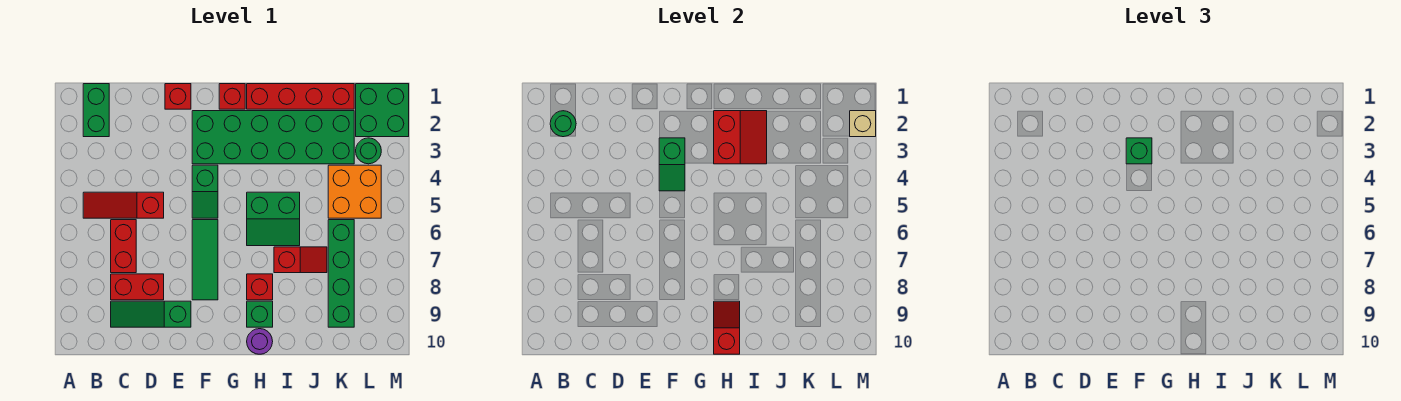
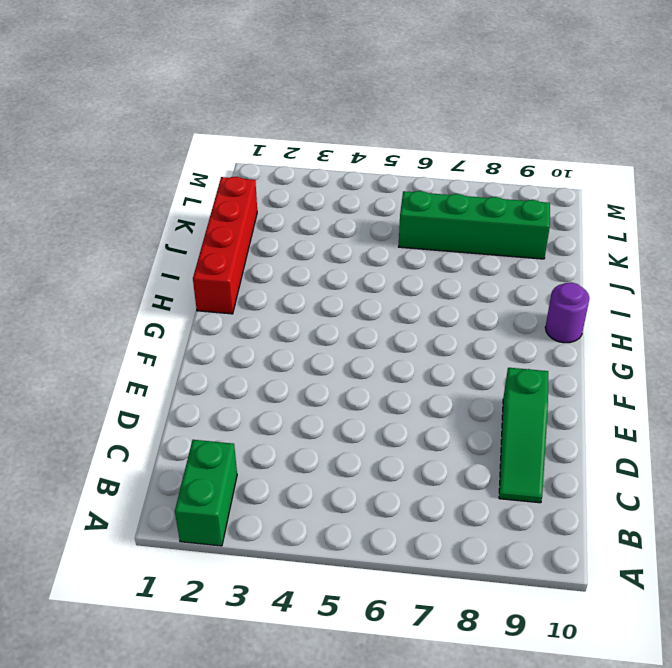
green brick A2:B2 level 1 -> green brick B1:B2 level 1
none -> red slope B5:D5 level 1 top D
none -> red brick C6:C7 level 1
none -> red brick C8:D8 level 1

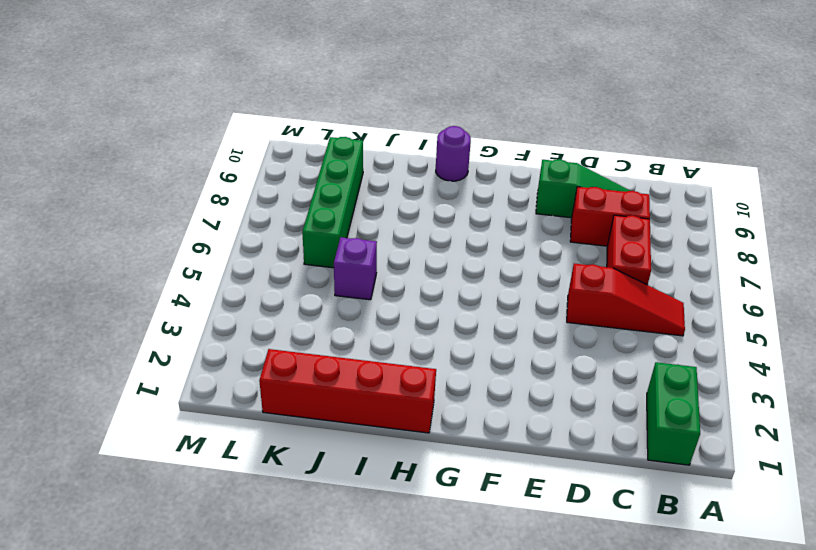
purple brick J5 level 1 -> none
none -> red brick E1 level 1
none -> green brick F2:K3 level 1
none -> green slope F4:F5 level 1 top 4

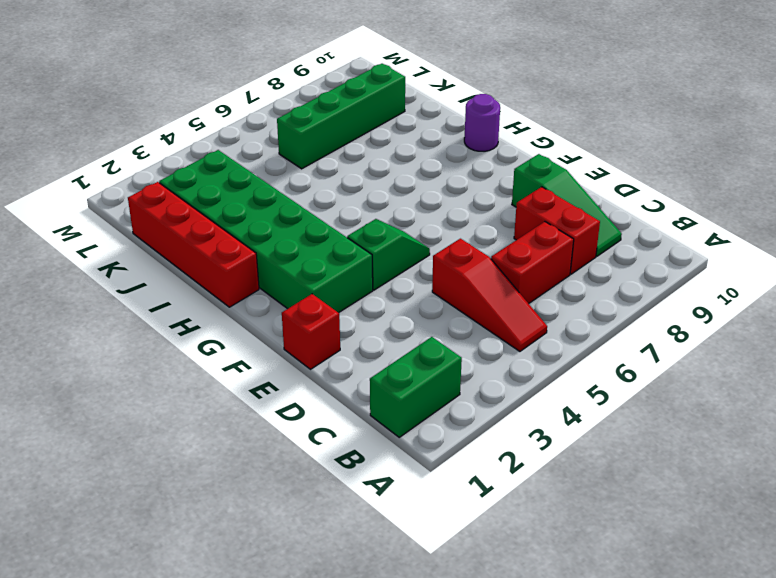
none -> green tile F6:F8 level 1
none -> red brick G1 level 1
none -> green slope H5:I6 level 1 top 5

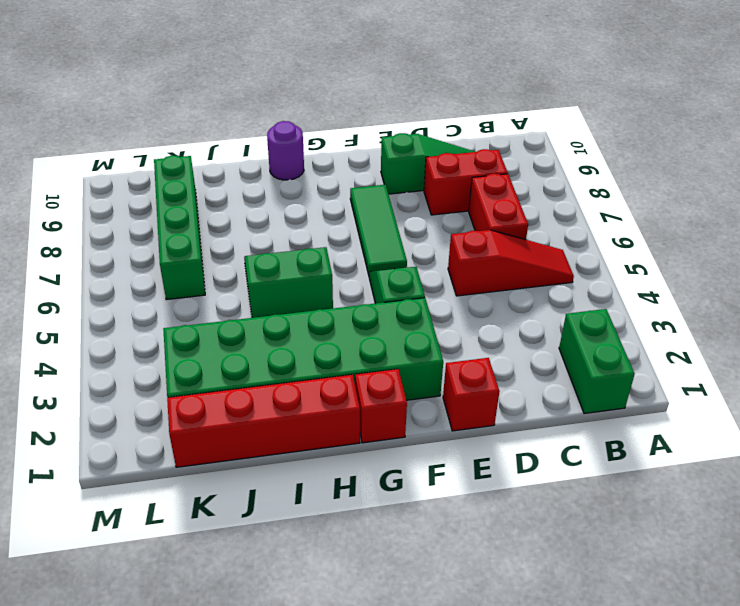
none -> red brick H8 level 1
none -> green brick H9 level 1
none -> red slope I7:J7 level 1 top I

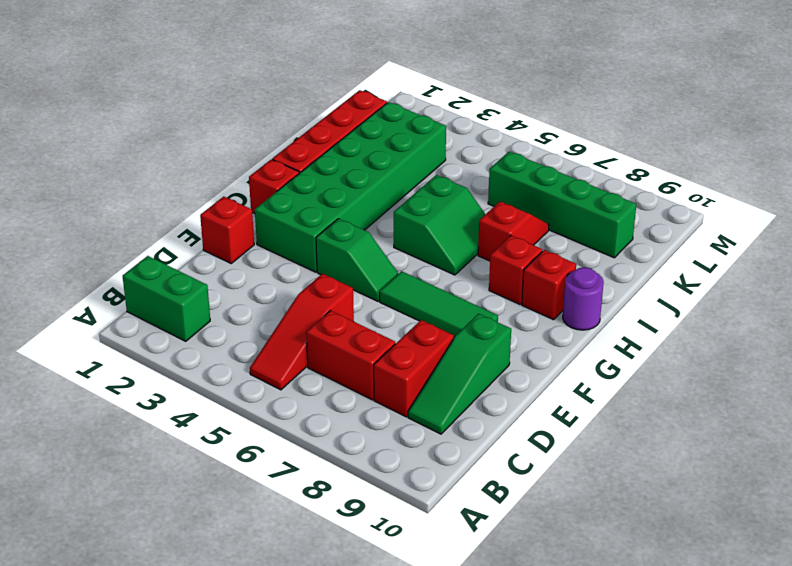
red brick H9 level 1 -> green brick H9 level 1
none -> orange brick K4:L5 level 1
none -> green brick L1:M2 level 1
none -> green round brick L3 level 1

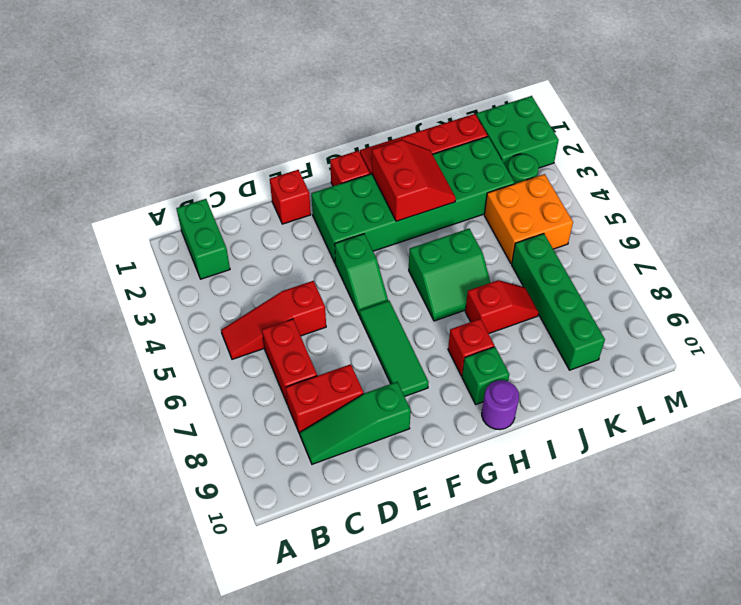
none -> green round brick B2 level 2
none -> green slope F3:F4 level 2 top 3
none -> red slope H9:H10 level 2 top 10

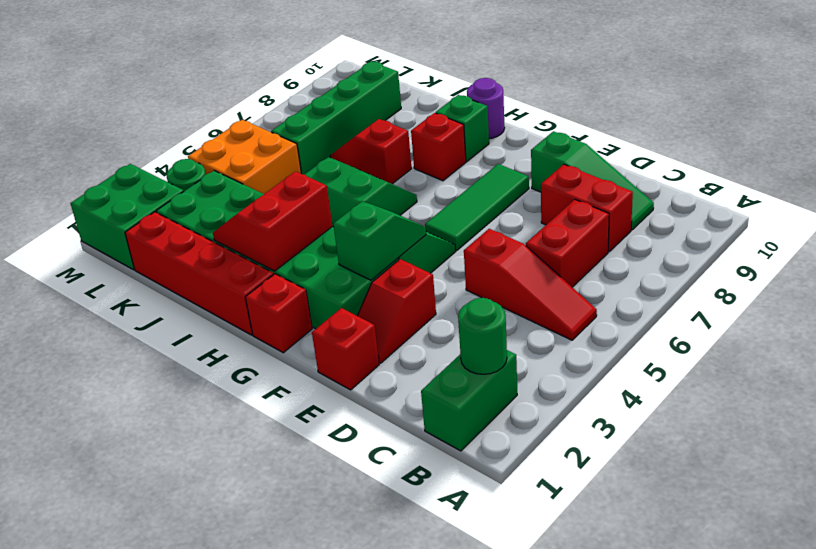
red slope E2:E3 level 1 top 3 -> red slope H9:H10 level 2 top 10
none -> tan brick M2 level 2
none -> green brick F3 level 3

